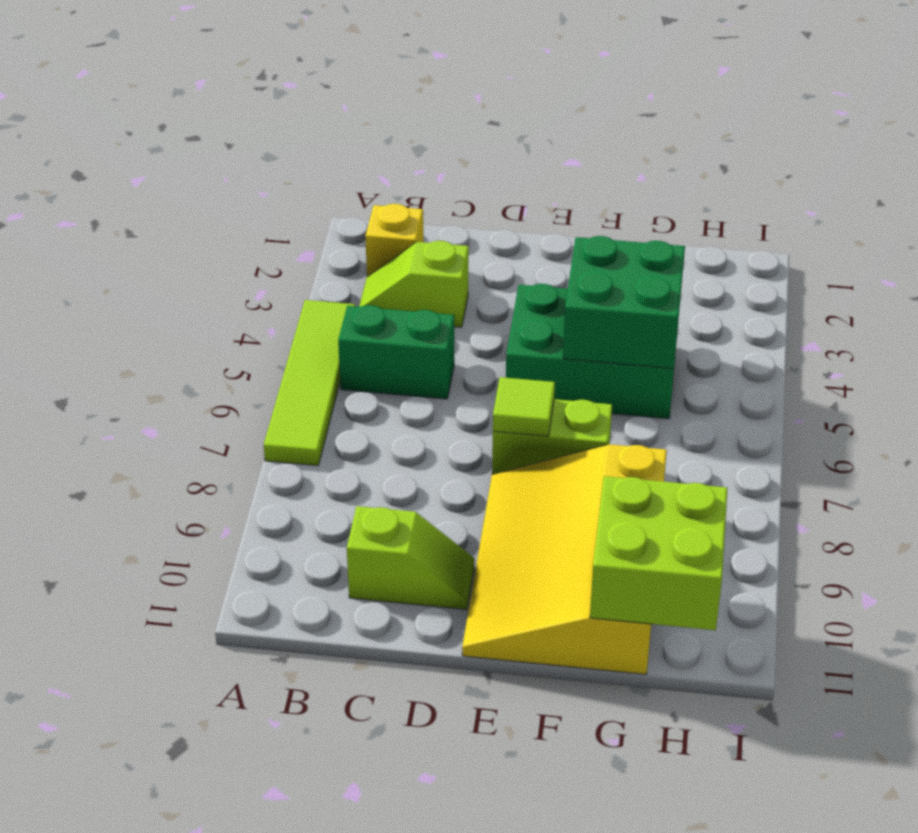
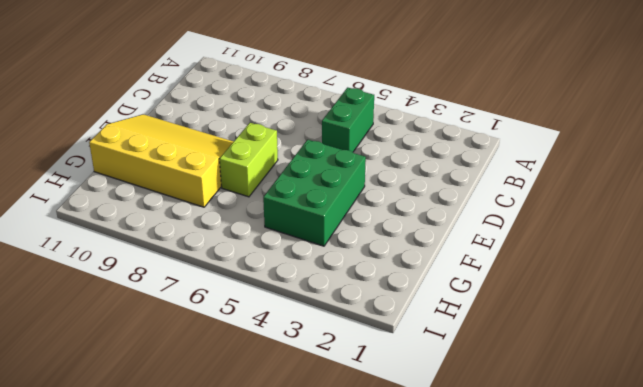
none -> lime tile A4:A7 level 1
none -> yellow brick B2 level 1

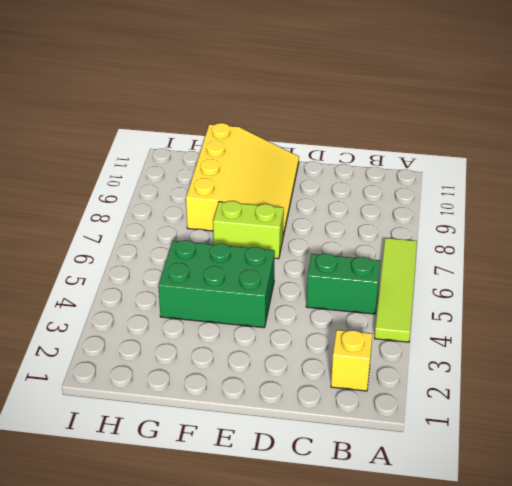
none -> lime slope B3:C3 level 1 top C
none -> lime slope C10:D10 level 1 top C

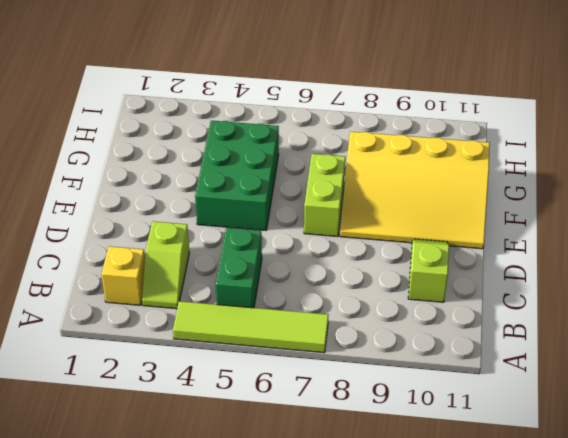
none -> lime tile E7 level 2
none -> green brick F4:G5 level 2

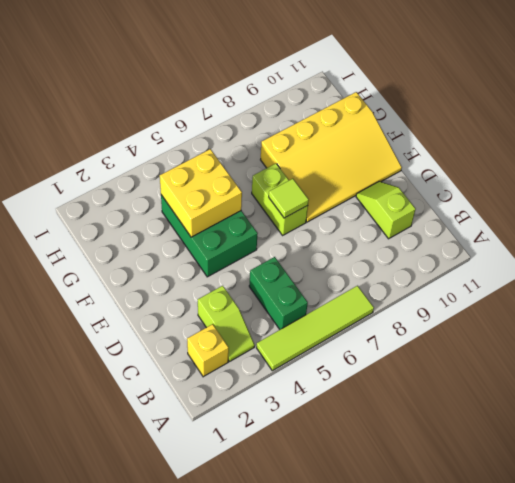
yellow brick F4:G5 level 2 -> green brick F4:G5 level 2
none -> lime brick G10:H11 level 2

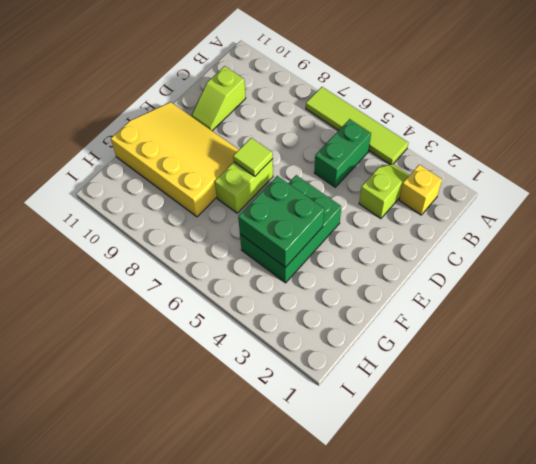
none -> lime brick G10:H11 level 2

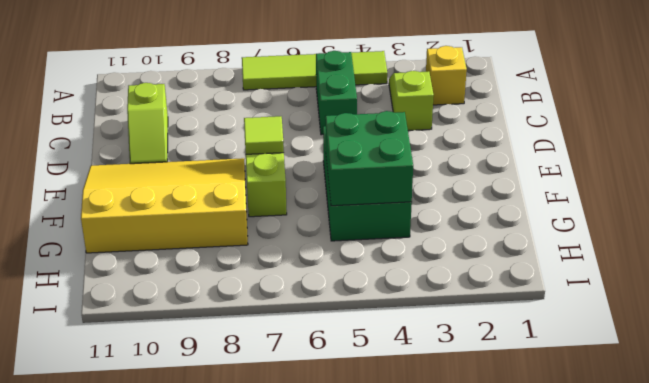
none -> lime brick G10:H11 level 2

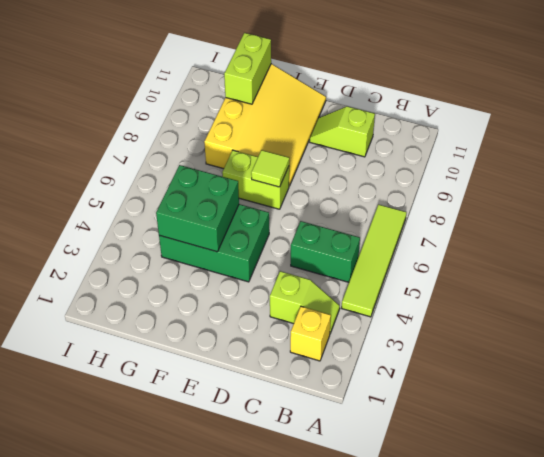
lime brick G10:G11 level 2 -> lime brick G10:H11 level 2

